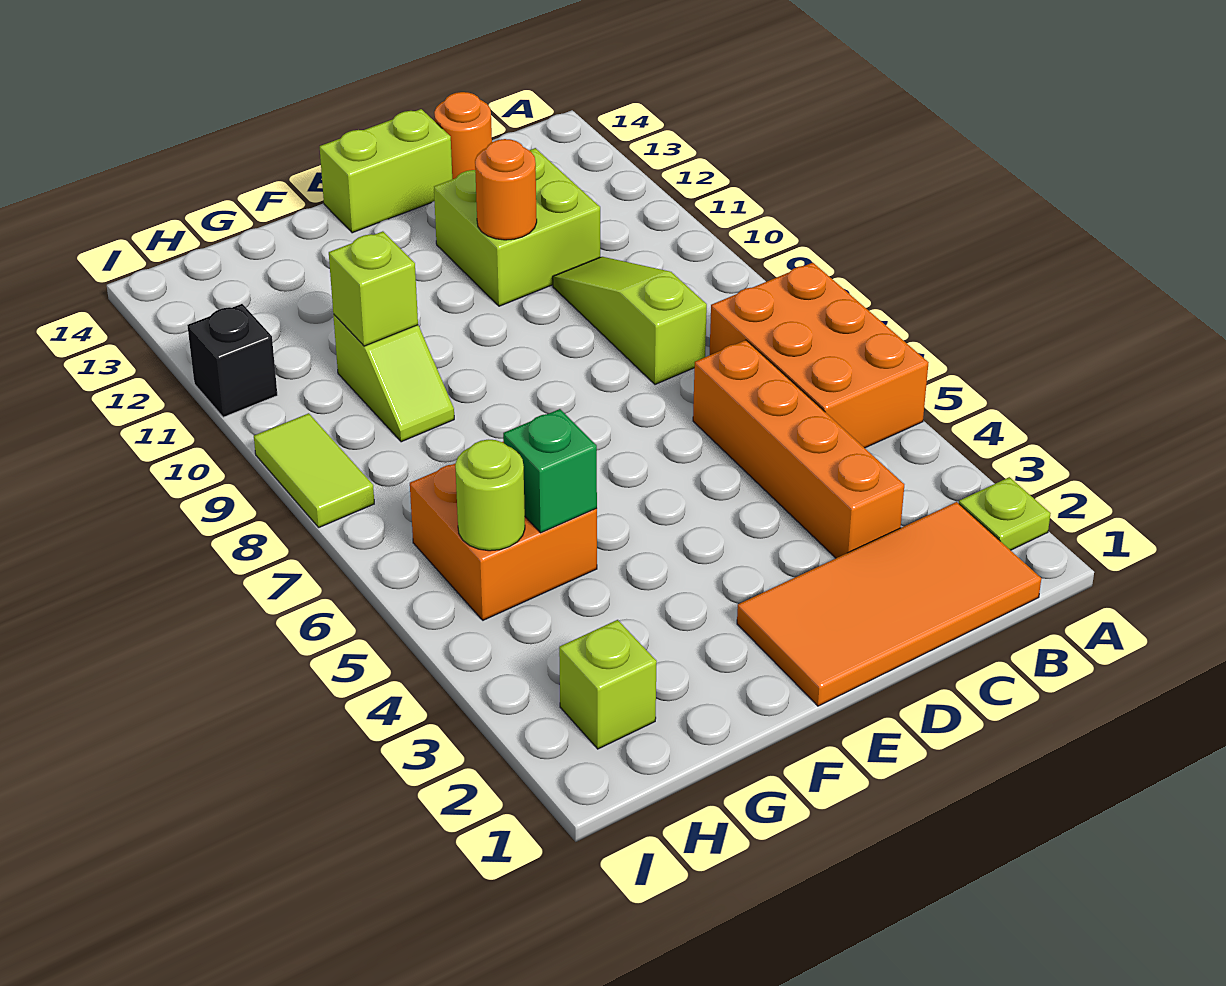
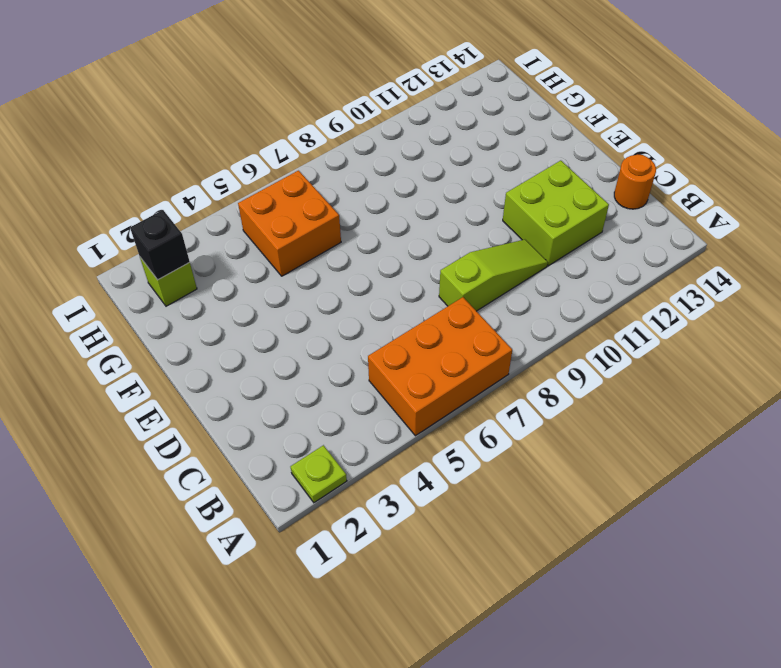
black brick H2 level 2 -> black brick I11 level 1
none -> orange tile B1:E2 level 1
none -> orange brick C3:C6 level 1
none -> lime brick D14:E14 level 1

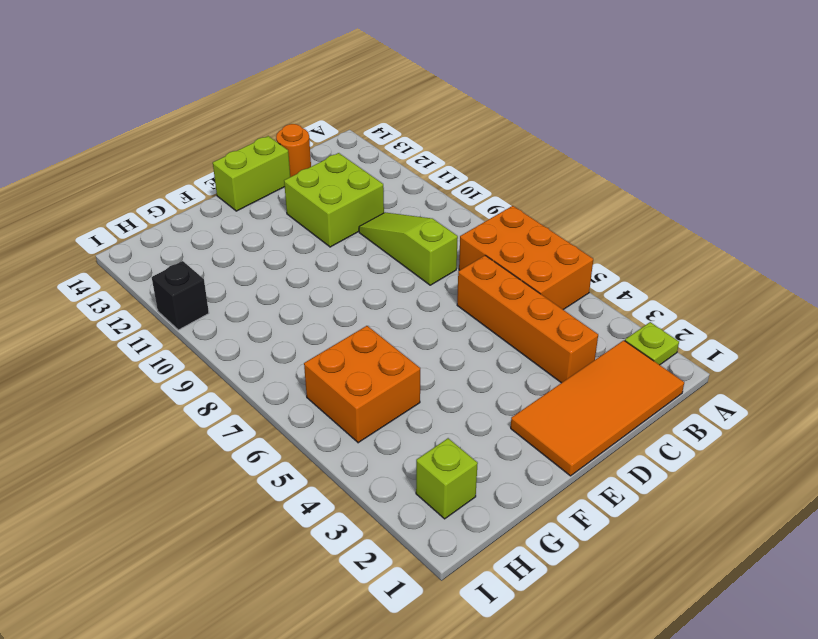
none -> lime slope G9:G10 level 1 top 10
none -> lime tile I8:I9 level 1
none -> orange round brick D11 level 2

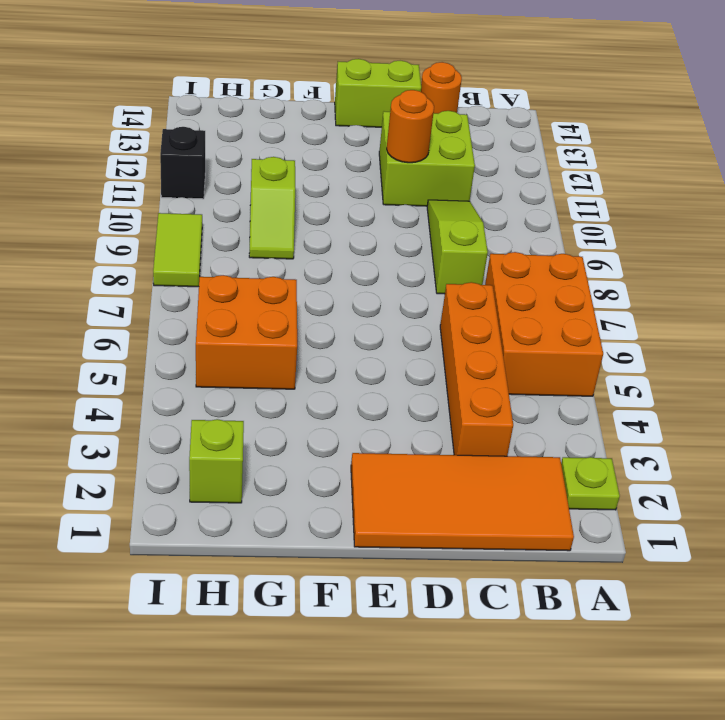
none -> green brick G5 level 2
none -> lime brick G10 level 2
none -> lime round brick H5 level 2

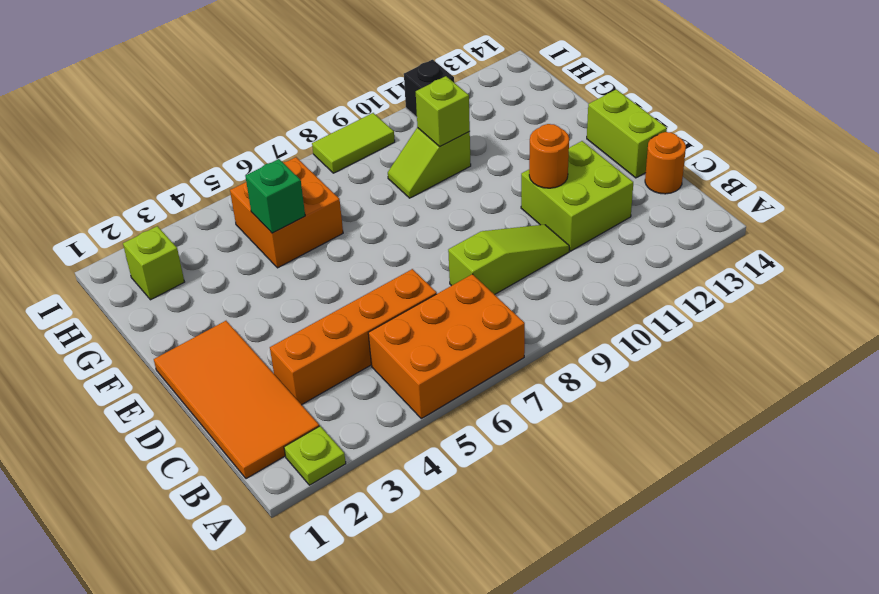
none -> lime round brick H5 level 2

